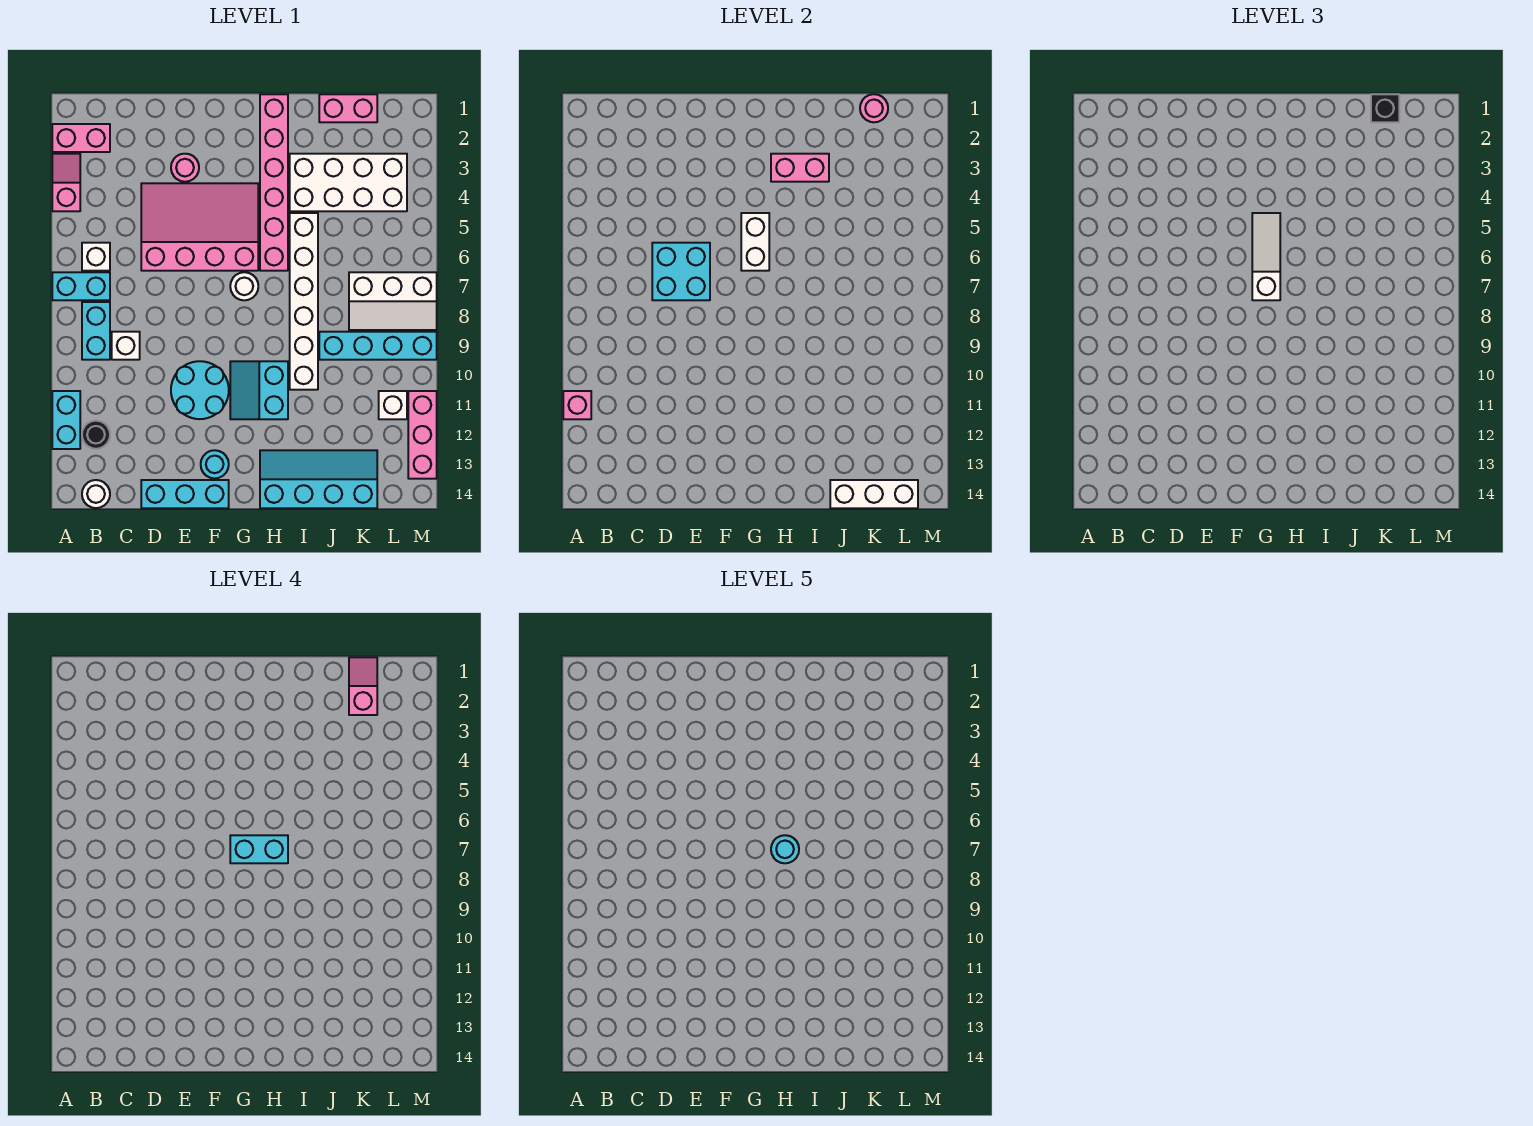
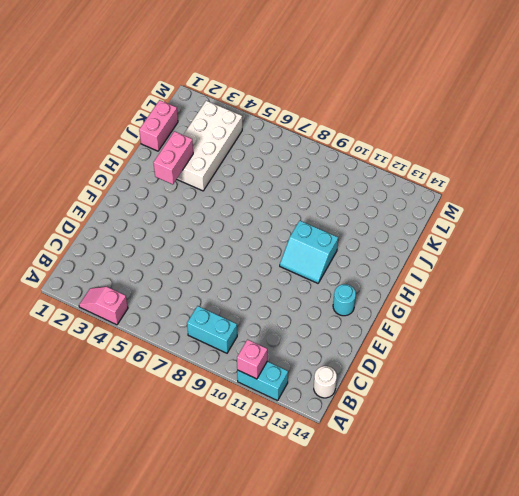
none -> pink brick A2:B2 level 1
none -> cyan brick A7:B7 level 1
none -> white brick B6 level 1
none -> black round brick B12 level 1

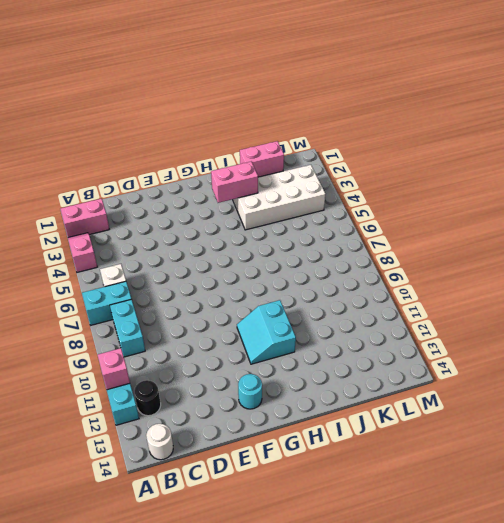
none -> white brick C9 level 1
none -> pink slope D4:G6 level 1 top 6
none -> cyan brick D14:F14 level 1
none -> pink round brick E3 level 1

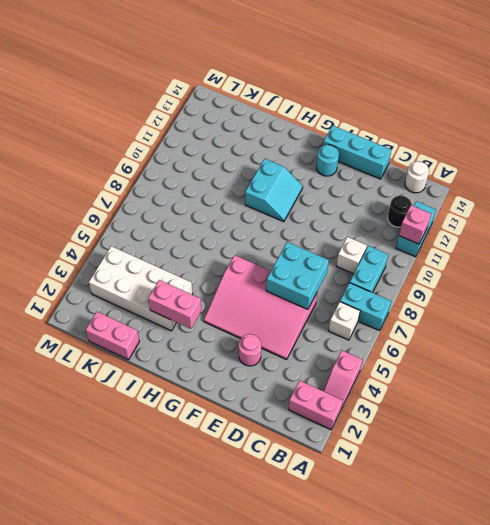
none -> cyan round brick E10:F11 level 1
none -> white round brick G7 level 1
none -> pink brick H1:H6 level 1
none -> cyan slope H13:K14 level 1 top 14

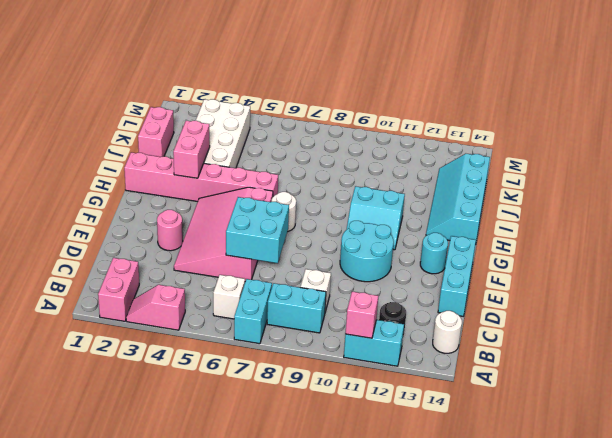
none -> white brick I5:I10 level 1
none -> cyan brick J9:M9 level 1
none -> white slope K7:M8 level 1 top 7
none -> white brick L11 level 1

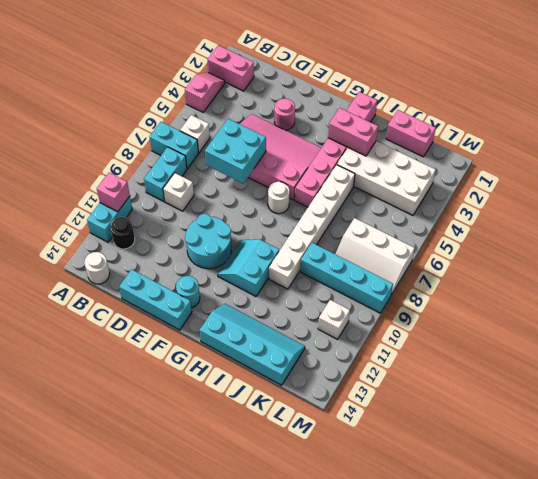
none -> pink brick M11:M13 level 1
none -> white brick G5:G6 level 2
none -> white brick J14:L14 level 2
none -> pink round brick K1 level 2

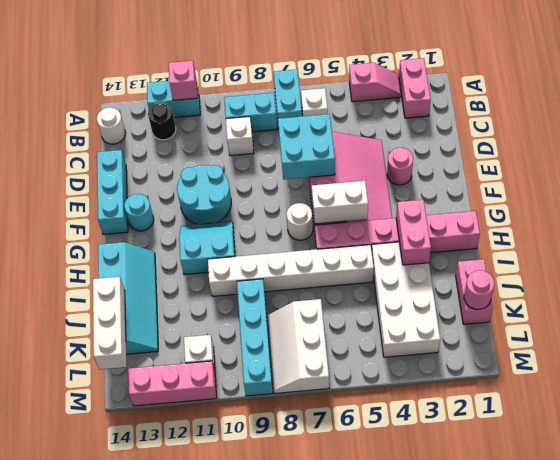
none -> white slope G5:G7 level 3 top 7
none -> black brick K1 level 3
none -> cyan brick G7:H7 level 4
none -> pink slope K1:K2 level 4 top 2

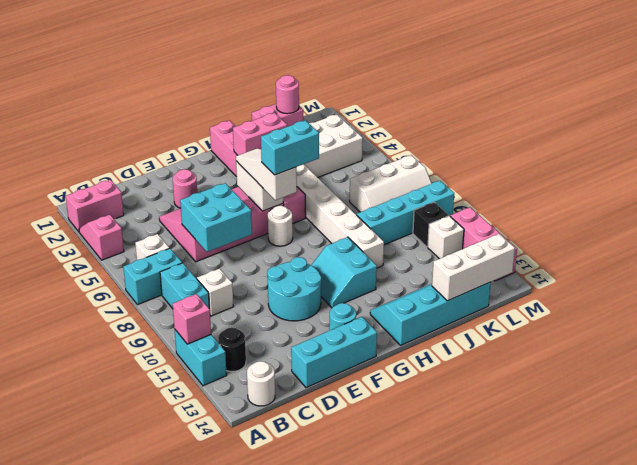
black brick L10 level 1 -> black brick K1 level 3
none -> pink slope K1:K2 level 4 top 2
none -> cyan round brick H7 level 5

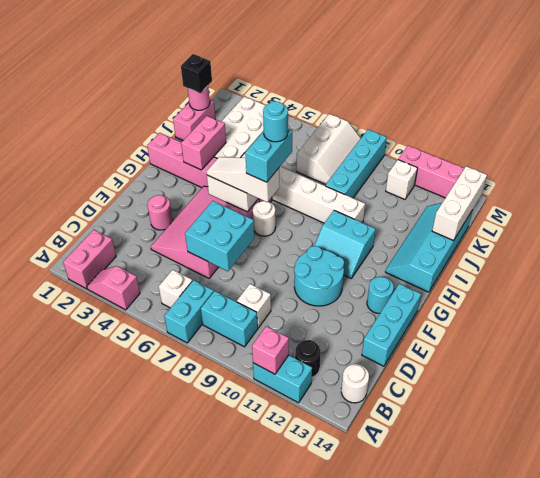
none -> pink slope K1:K2 level 4 top 2

